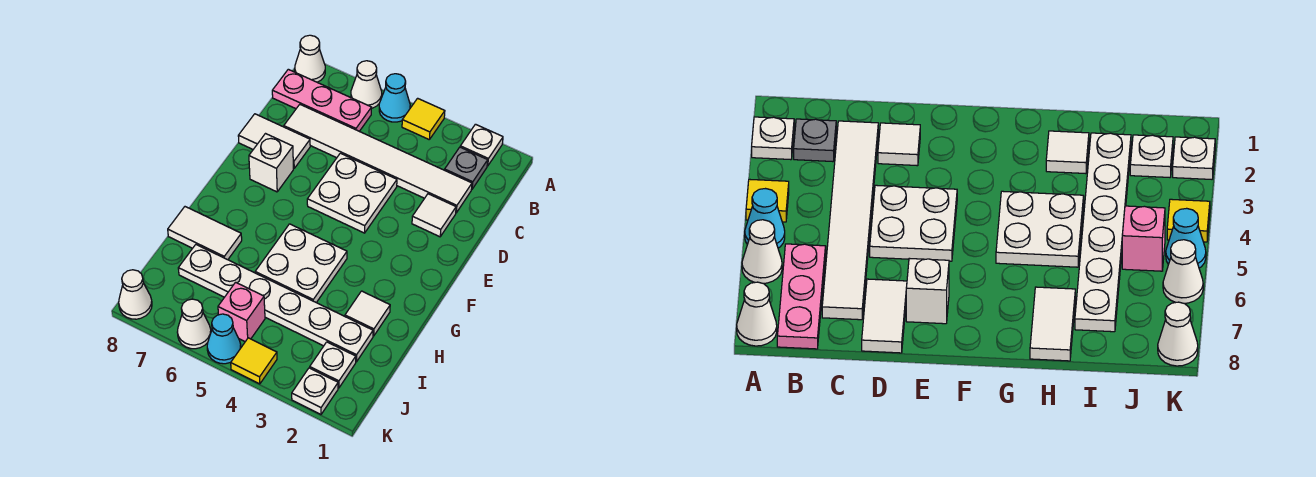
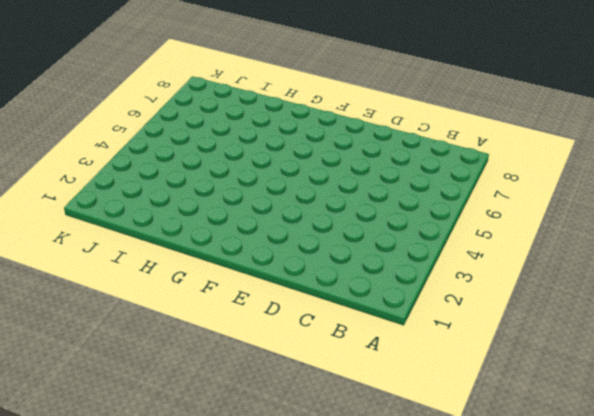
none -> white plate A2 level 1
none -> yellow tile A4 level 1
none -> cyan cone A5 level 1

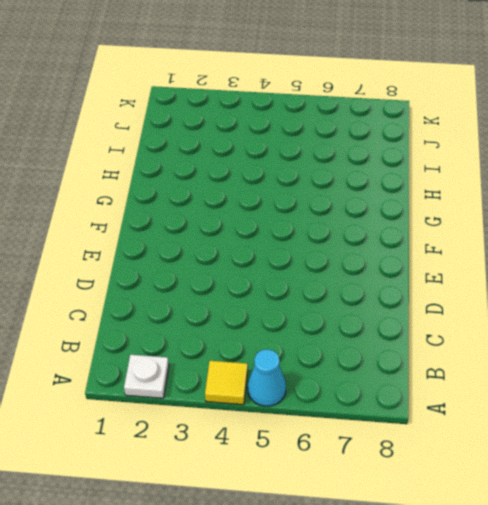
none -> white cone A6 level 1
none -> white cone A8 level 1
none -> grey plate B2 level 1

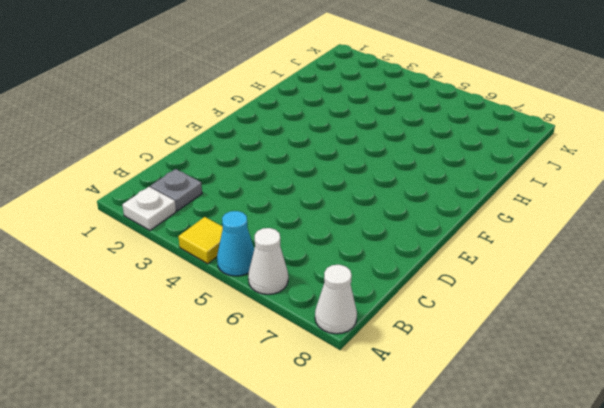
none -> pink plate B6:B8 level 1
none -> white tile C2:C7 level 1
none -> white tile D2 level 1

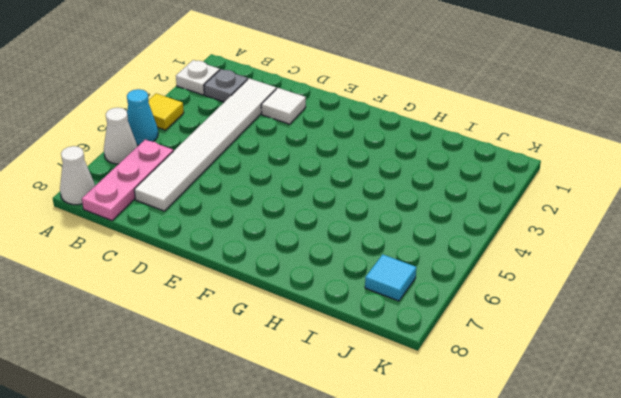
cyan tile J7 level 1 -> none
none -> white plate D4:E5 level 1
none -> white tile D7:D8 level 1
none -> white brick E7 level 1

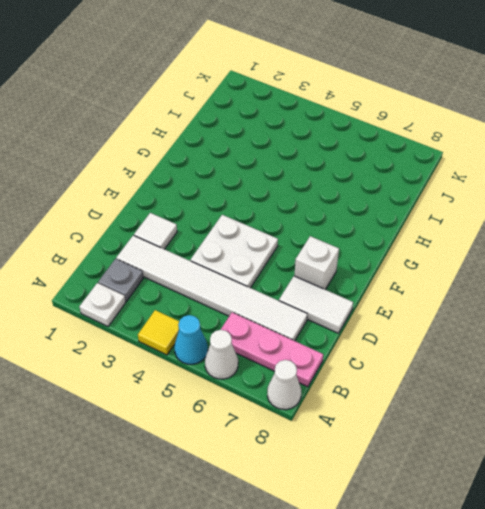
none -> white plate G4:H5 level 1
none -> white tile H2 level 1
none -> white tile H7:H8 level 1

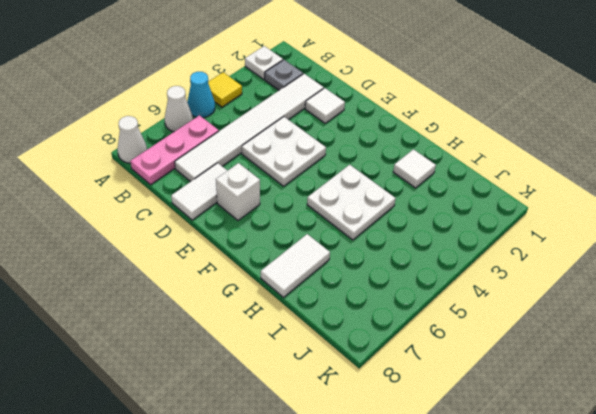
none -> white plate I2:I7 level 1
none -> white plate J2 level 1
none -> pink brick J5 level 1

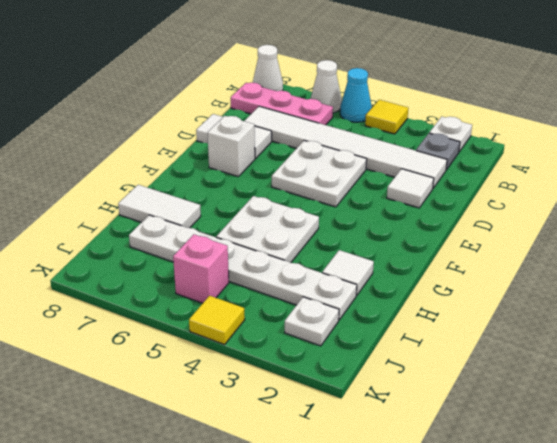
none -> white plate K2 level 1
none -> cyan cone K5 level 1
none -> white cone K6 level 1

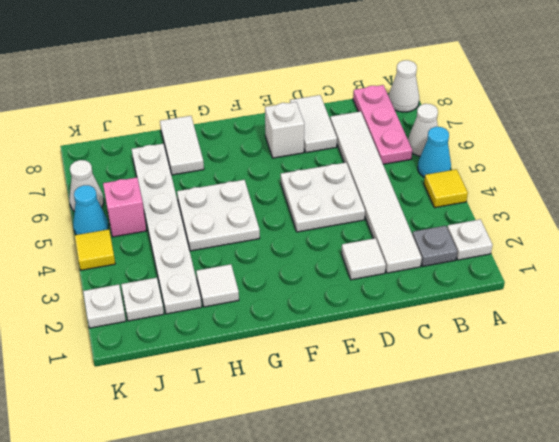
none -> white cone K8 level 1

